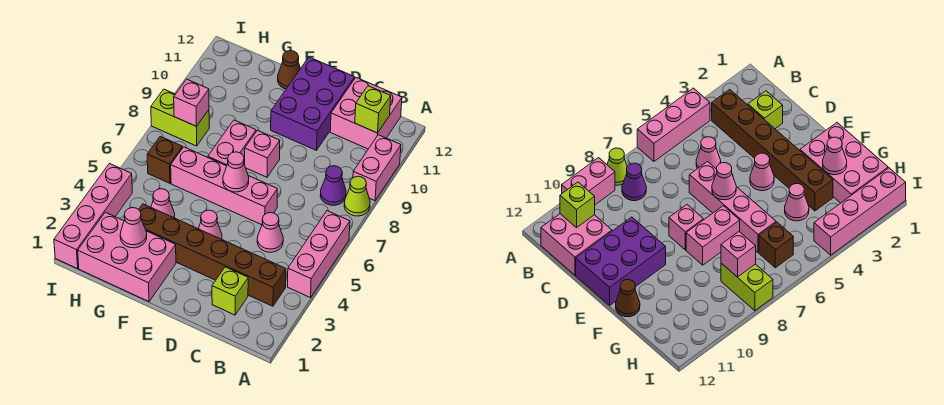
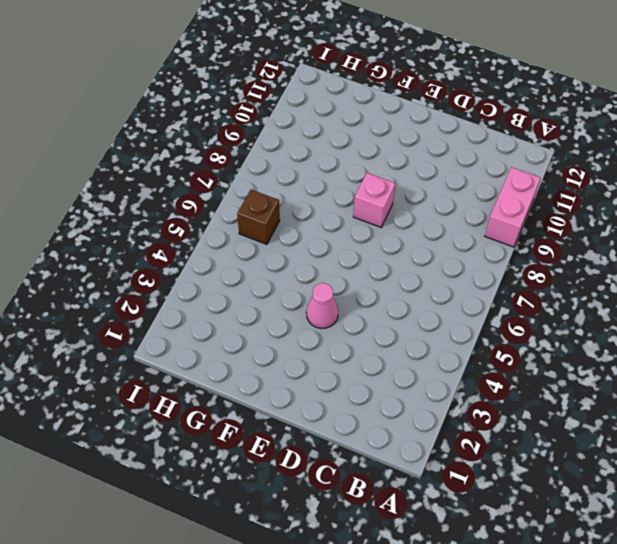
none -> pink brick A4:A6 level 1
none -> lime cone A8 level 1
none -> brown brick B3:G3 level 1

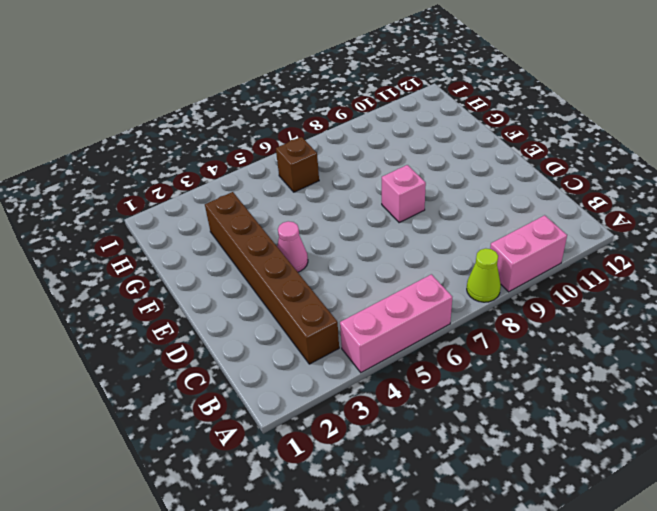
none -> purple cone B8 level 1
none -> pink brick B11:C12 level 1
none -> lime brick C2 level 1

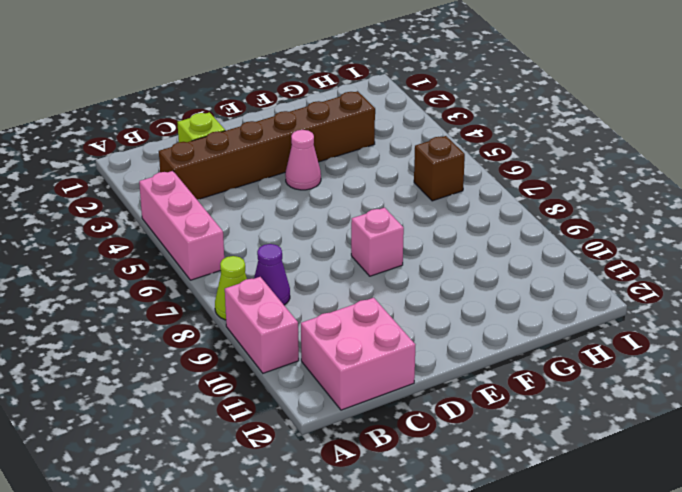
none -> pink cone C5 level 1
none -> pink brick D6:G6 level 1
none -> purple brick D10:E12 level 1

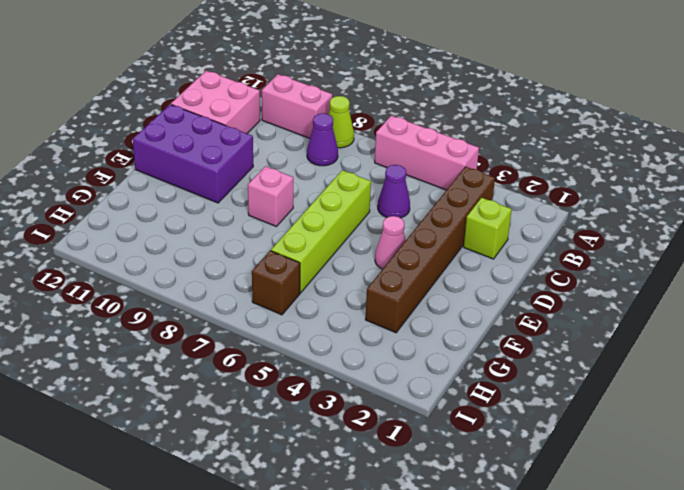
purple cone C5 level 1 -> pink cone C5 level 1
lime brick D6:G6 level 1 -> pink brick D6:G6 level 1
none -> pink brick F1:H2 level 1
none -> pink brick F7:F8 level 1
none -> brown cone F12 level 1

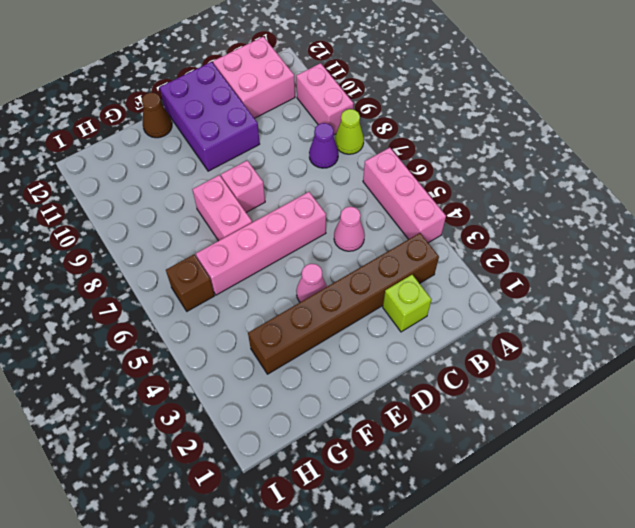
none -> pink brick F1:H2 level 1
none -> pink cone G4 level 1
none -> lime brick H8:I8 level 1

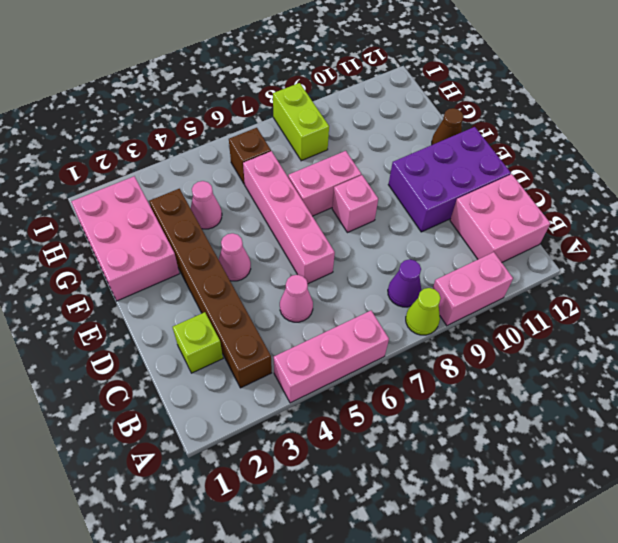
none -> pink brick I1:I4 level 1
none -> lime brick B11 level 2
none -> pink cone E6 level 2

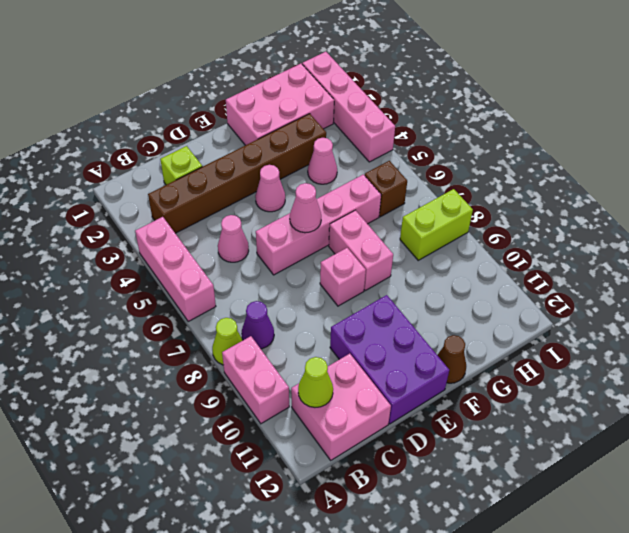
lime cone B11 level 2 -> lime brick B11 level 2
none -> pink cone G2 level 2
none -> pink brick H8 level 2

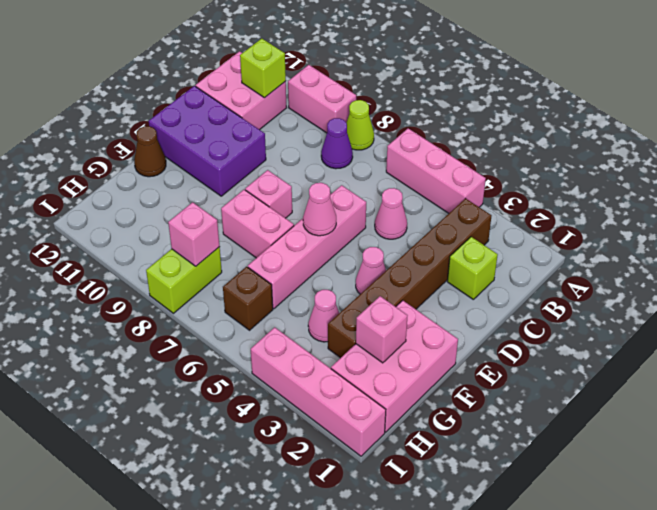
pink brick G2 level 2 -> pink cone G2 level 2

